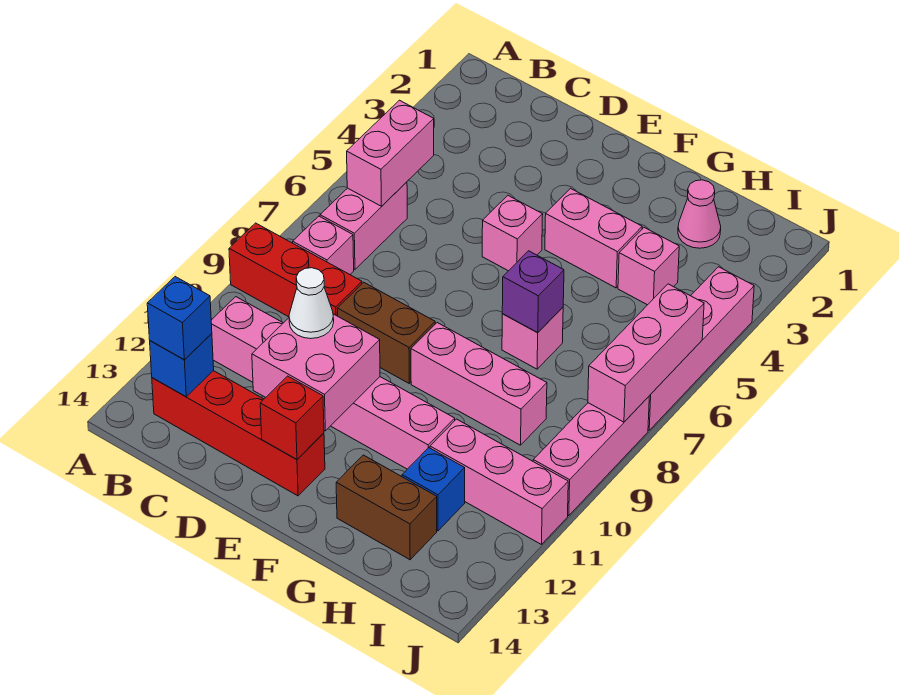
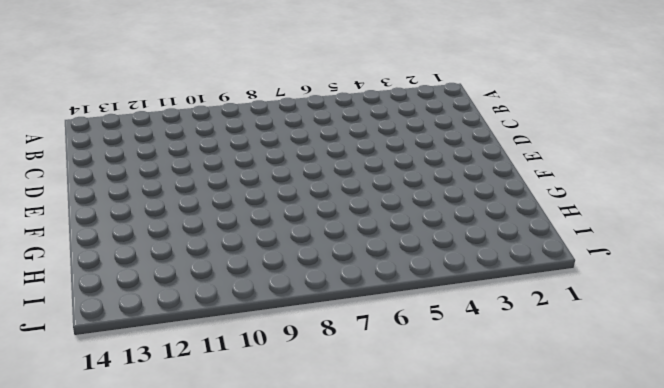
none -> red brick A9:C9 level 1
none -> pink brick B6:B7 level 1
none -> pink brick B8 level 1

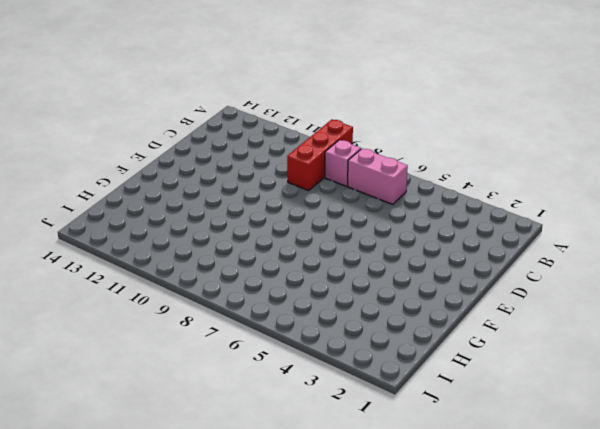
none -> pink brick B11:G11 level 1
none -> red brick B13:E13 level 1
none -> brown brick D9:E9 level 1

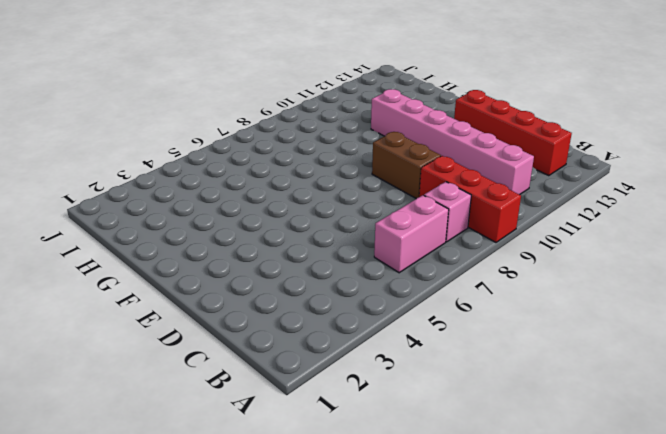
none -> pink brick E5 level 1
none -> pink brick F4:G4 level 1
none -> pink brick F9:H9 level 1

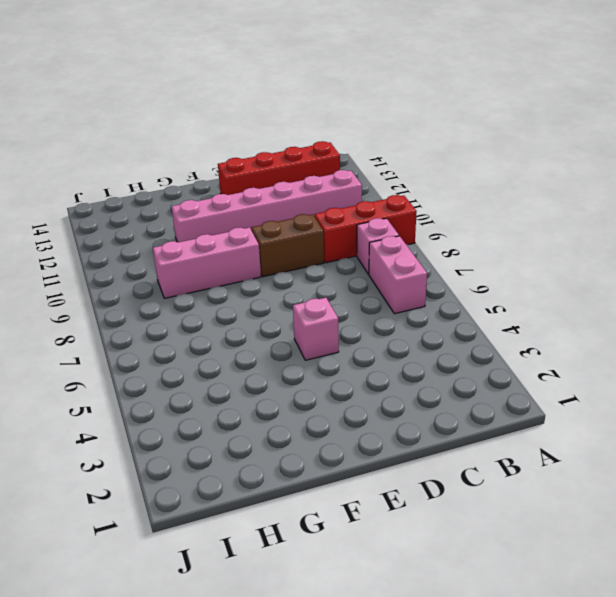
none -> pink brick F4:G4 level 1
none -> pink brick G7 level 1
none -> brown brick G13:H13 level 1

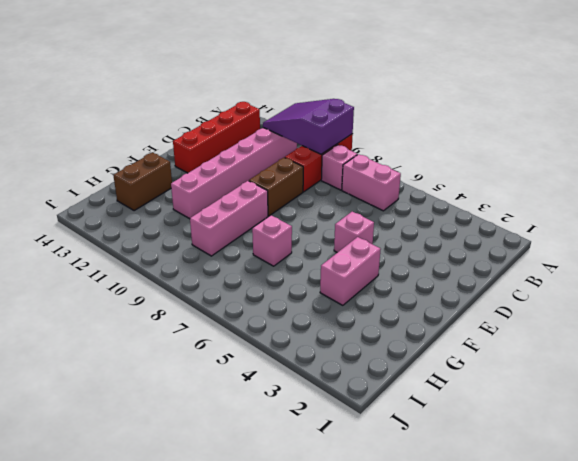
purple slope A9:B11 level 2 top 9 -> none
none -> pink cone H2 level 1
none -> pink brick H4 level 1
none -> pink brick H11:J11 level 1

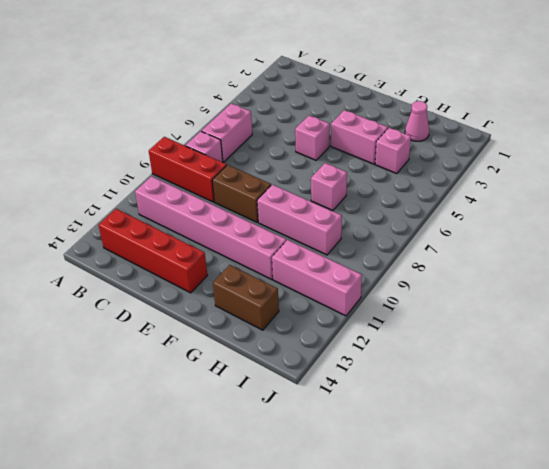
none -> blue brick H12 level 1
none -> pink brick J4:J7 level 1
none -> pink brick J8:J10 level 1

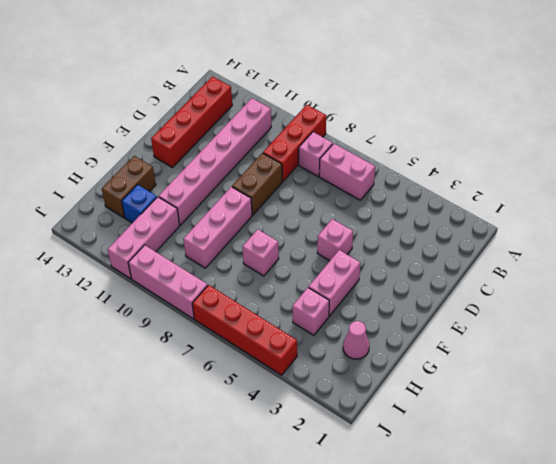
red brick J4:J7 level 1 -> pink brick J4:J7 level 1
none -> pink brick B5:B6 level 2
none -> blue brick B13 level 2
none -> pink brick D11:E12 level 2

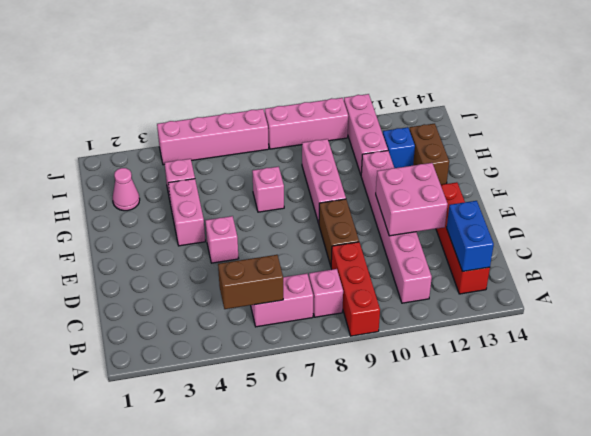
brown brick B5:B6 level 2 -> pink brick B5:B6 level 2
blue brick B13:C13 level 2 -> blue brick B13 level 2
none -> red brick E13 level 2
none -> purple brick G7 level 2
none -> pink brick J6:J8 level 2

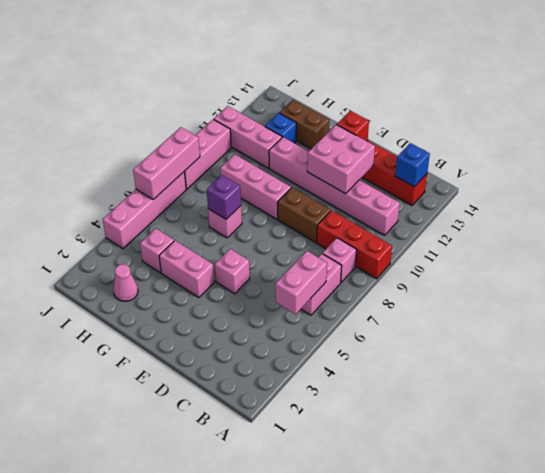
none -> blue brick B13 level 3
none -> white cone D11 level 3

